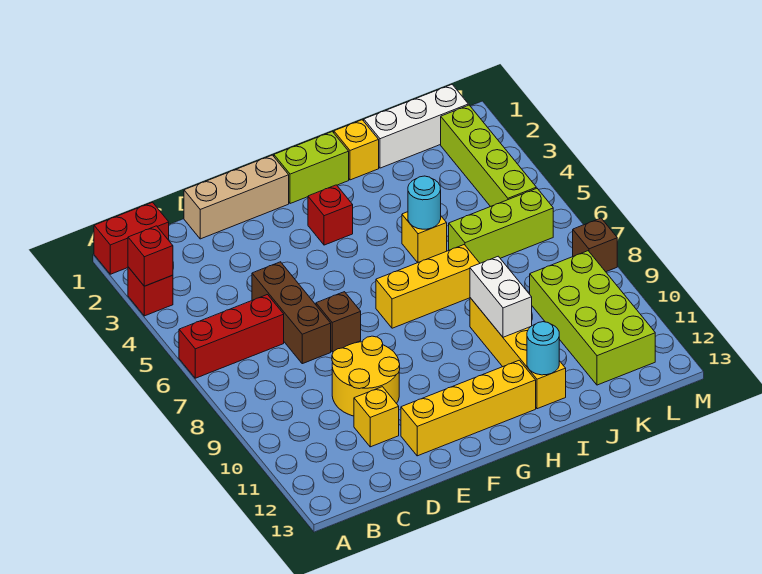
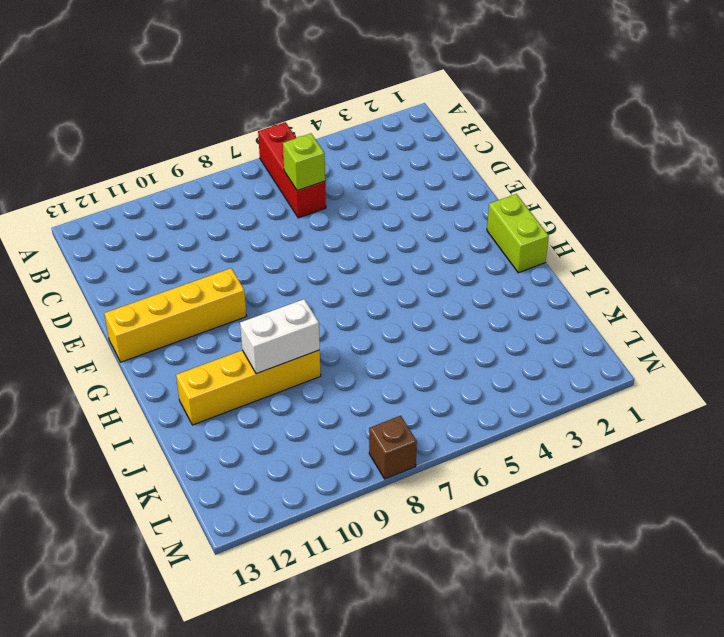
lime brick C6 level 2 -> none
yellow brick F10:F13 level 1 -> yellow brick E12:H12 level 1
none -> red brick A1:B1 level 1
none -> red brick A3 level 1
none -> tan brick D1:F1 level 1

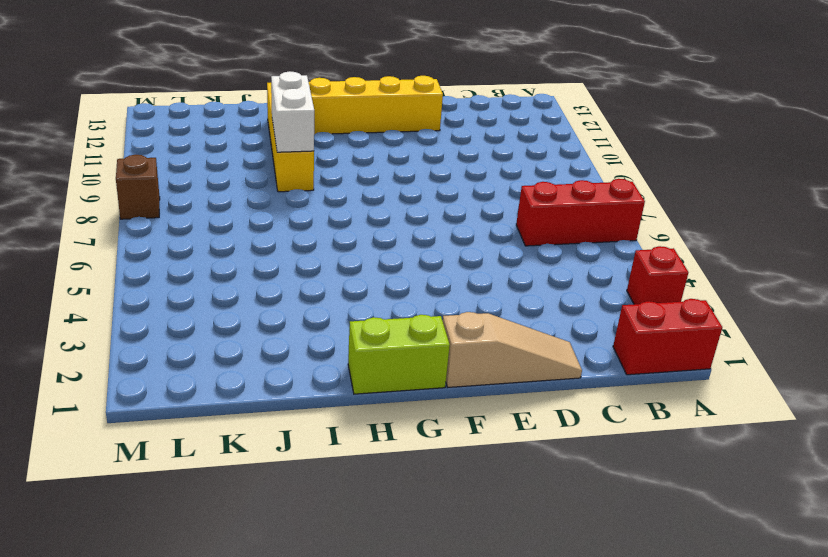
tan slope D1:F1 level 1 top F -> tan brick D1:F1 level 1
none -> brown brick D5:D7 level 1
none -> yellow round brick D9:E10 level 1
none -> yellow brick D11 level 1

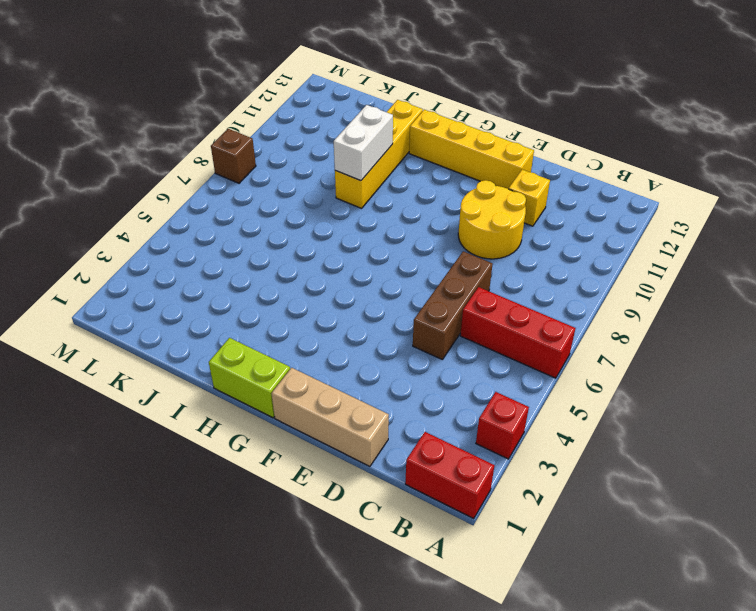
none -> brown brick E7 level 1
none -> red brick G3 level 1
none -> yellow brick G7:I7 level 1

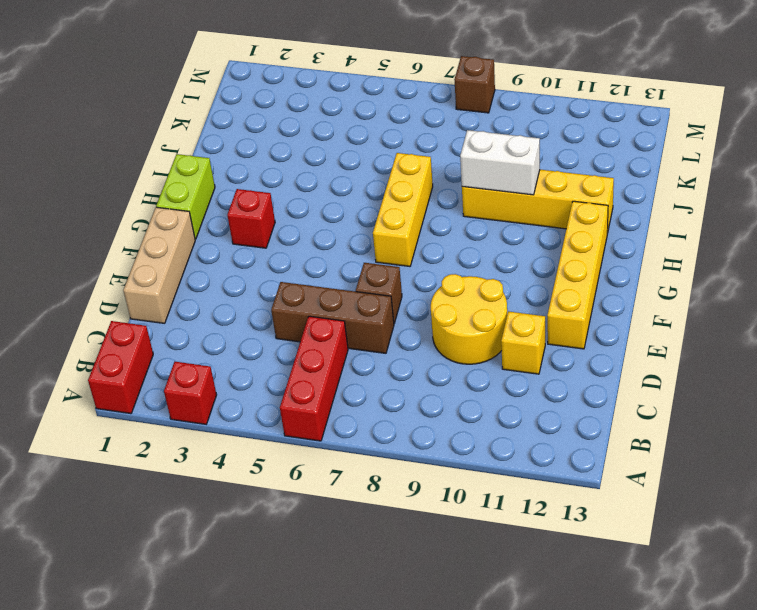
none -> yellow brick I1 level 1
none -> yellow brick I5 level 1
none -> white brick J1:L1 level 1

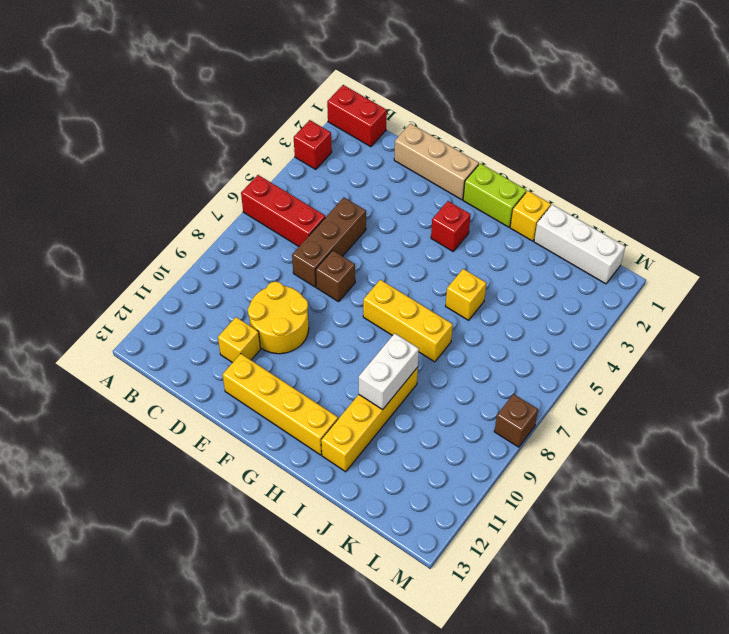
none -> lime brick J6:L6 level 1
none -> lime brick K9:L12 level 1
none -> lime brick L2:L5 level 1

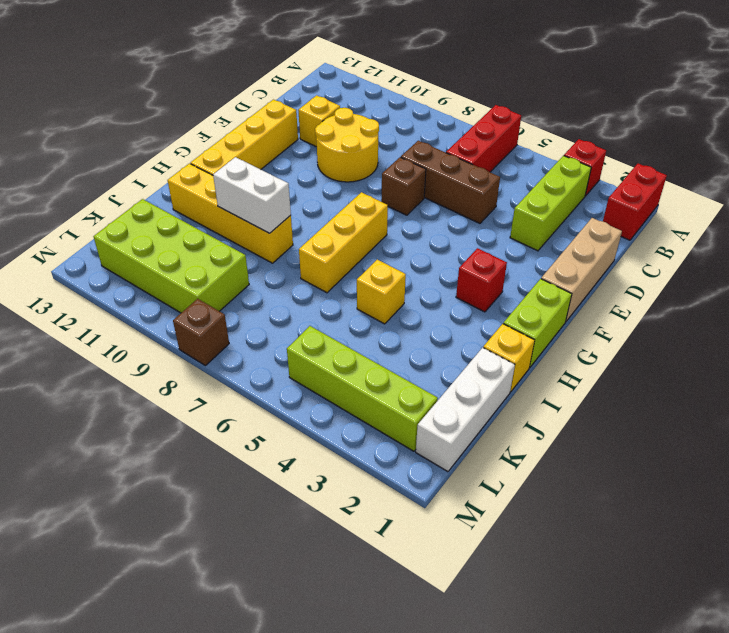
lime brick B3:D3 level 1 -> lime brick J6:L6 level 1
none -> red brick A3 level 2
none -> cyan round brick I5 level 2
none -> cyan round brick I12 level 2

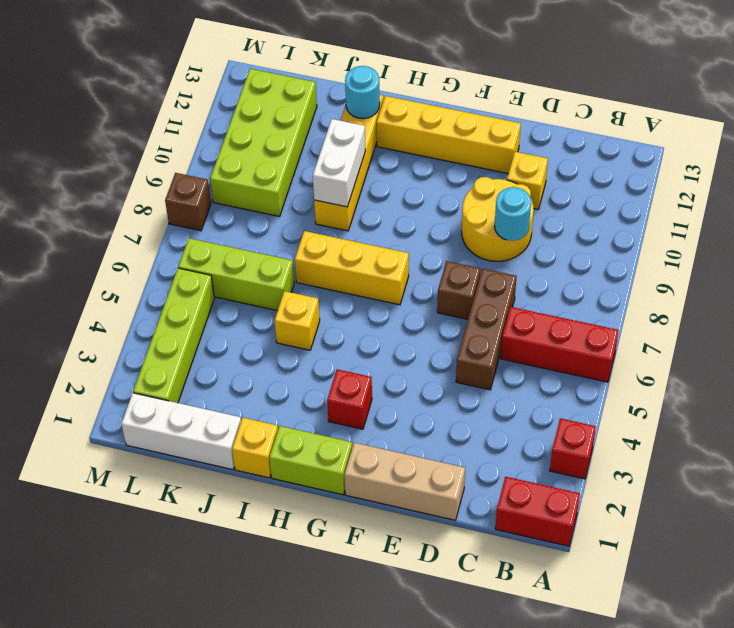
cyan round brick D9 level 2 -> cyan round brick I5 level 2
none -> red brick A3 level 2

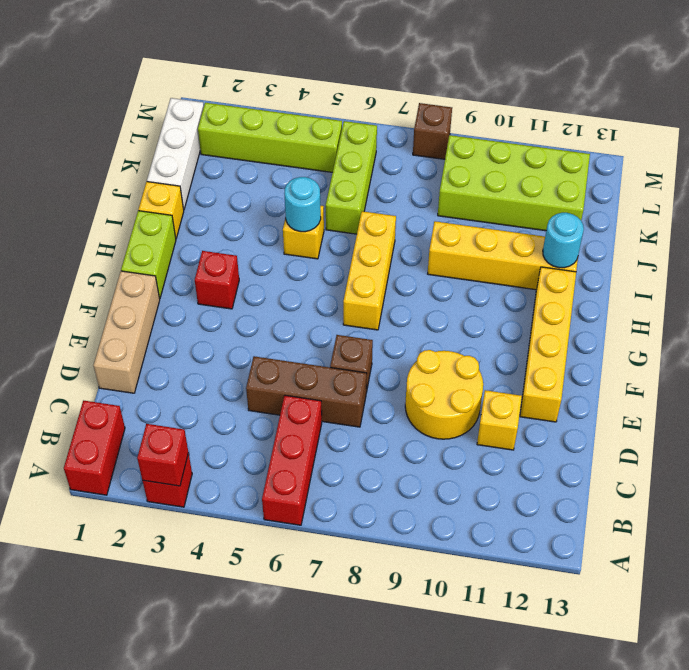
none -> white brick I9:I10 level 2

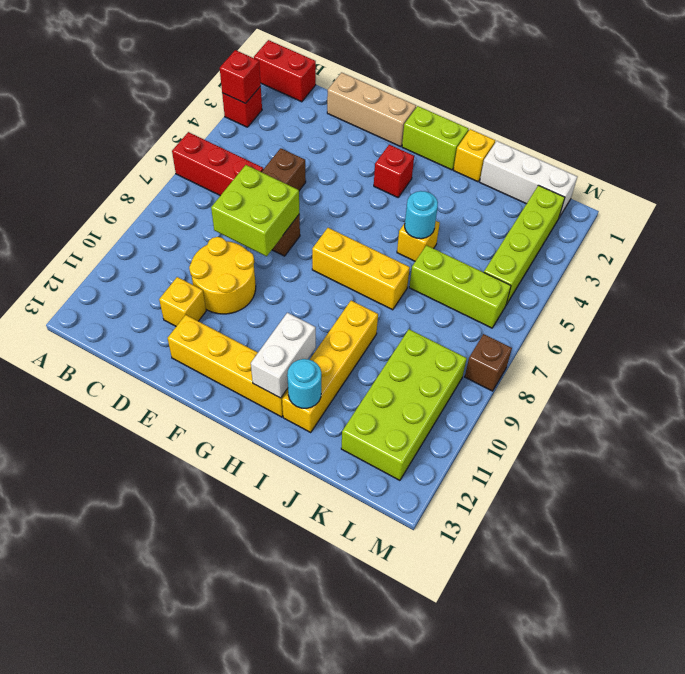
lime brick D7:E8 level 2 -> none
white brick H11:H12 level 2 -> white brick I9:I10 level 2

